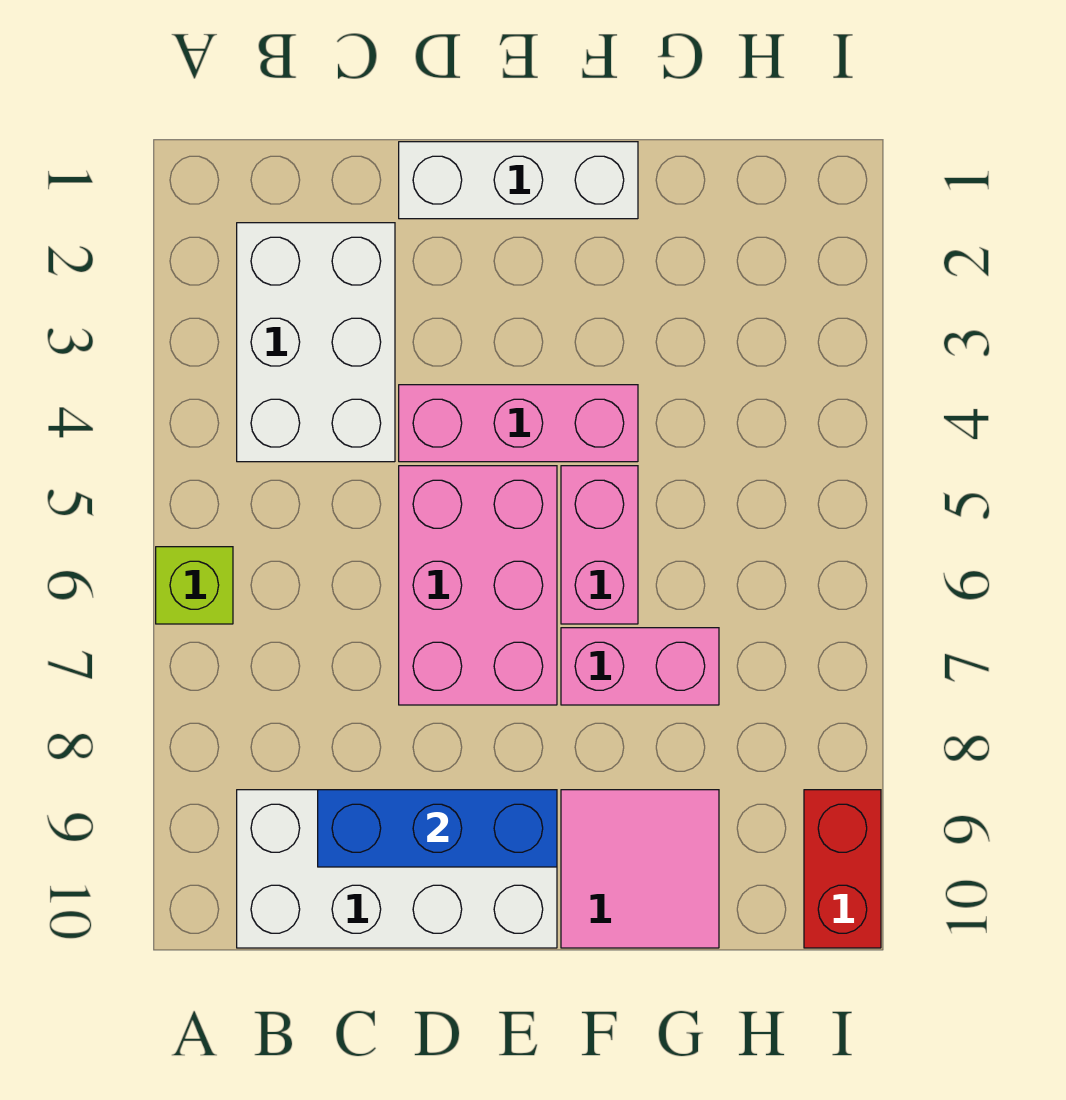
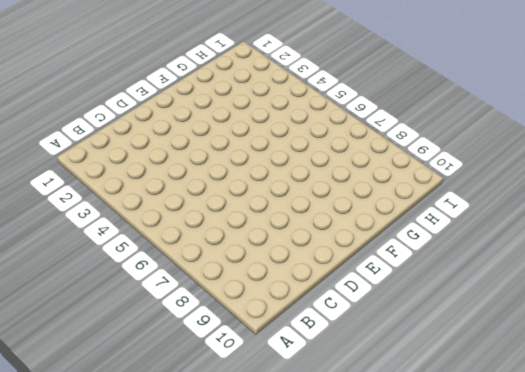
none -> lime brick A6 level 1
none -> white brick B2:C4 level 1

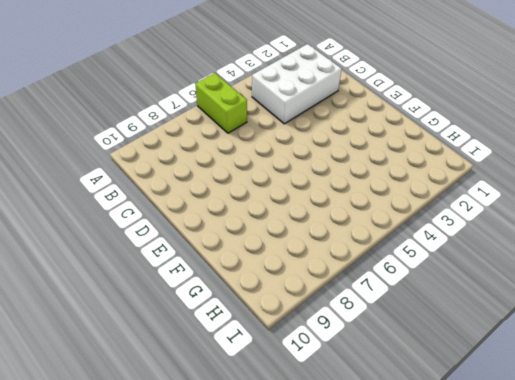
lime brick A6:B6 level 1 -> lime brick A6 level 1
none -> white brick B9:E10 level 1
none -> white brick D1:F1 level 1

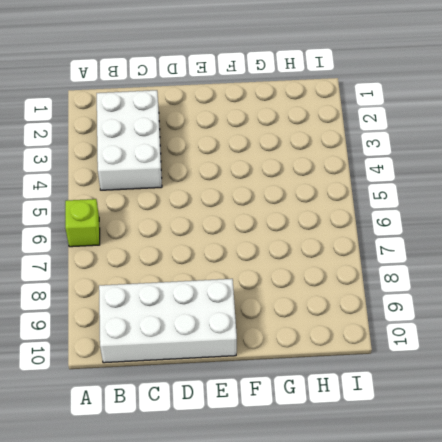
none -> white brick D1:F1 level 1
none -> pink brick D4:F4 level 1

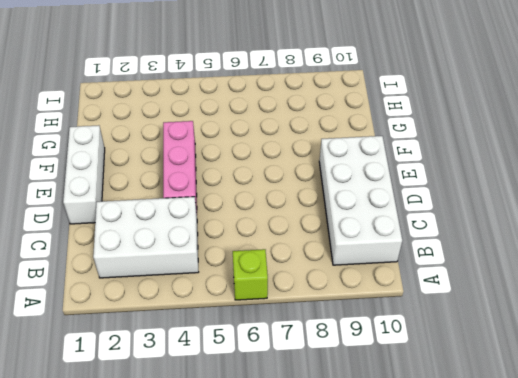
none -> pink brick D5:E7 level 1
none -> pink brick F5:F6 level 1

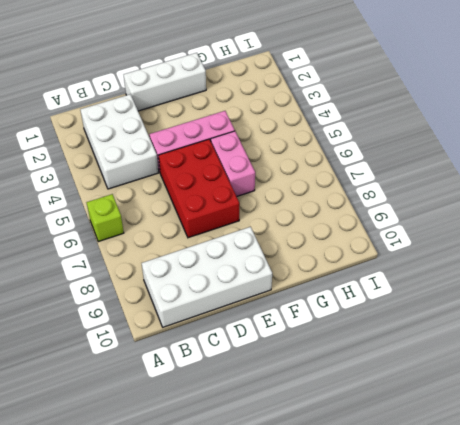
red brick D5:E7 level 1 -> pink brick D5:E7 level 1
none -> pink brick F7:G7 level 1
none -> pink tile F9:G10 level 1

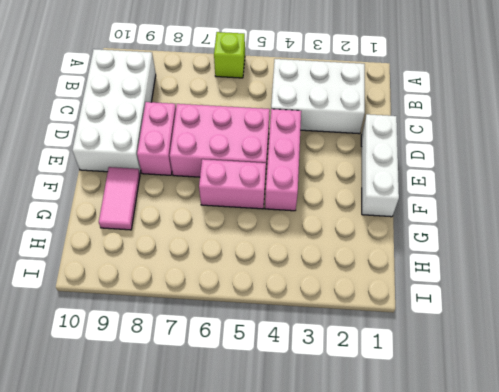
pink brick D8:E8 level 1 -> pink brick F7:G7 level 1
pink tile F9:G9 level 1 -> pink tile F9:G10 level 1
none -> red brick I9:I10 level 1
none -> blue brick C9:E9 level 2

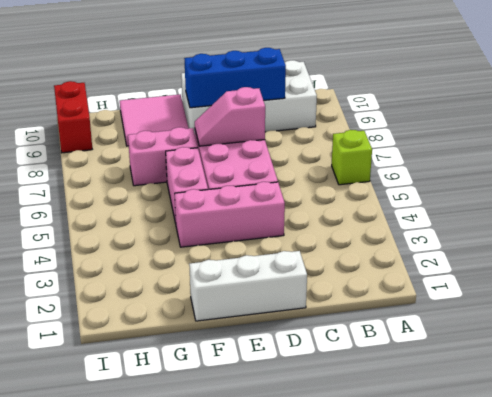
pink slope D7:E7 level 2 top D -> none
none -> white brick B2:C4 level 1

